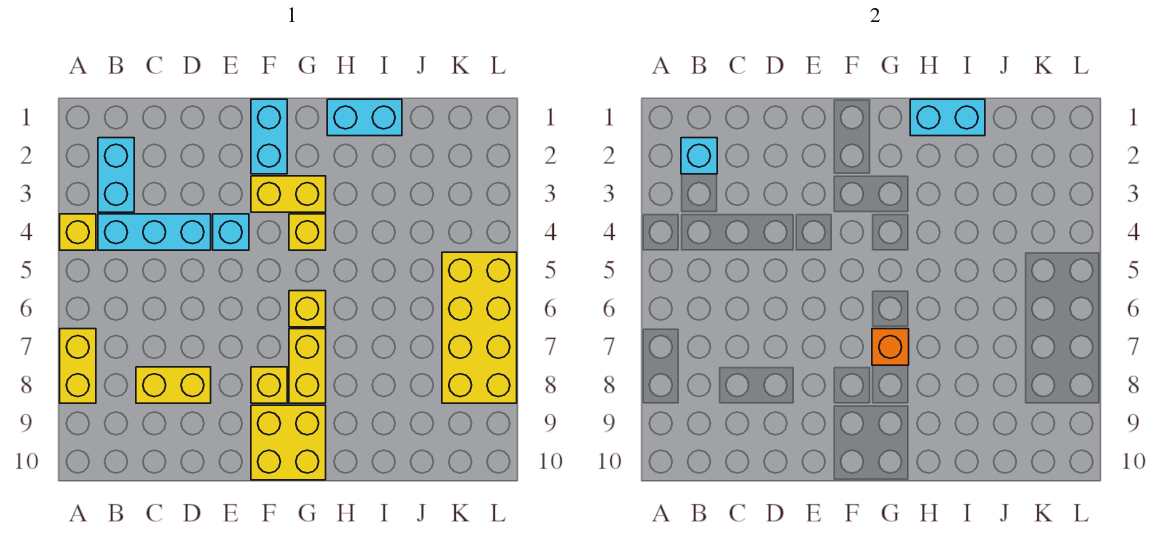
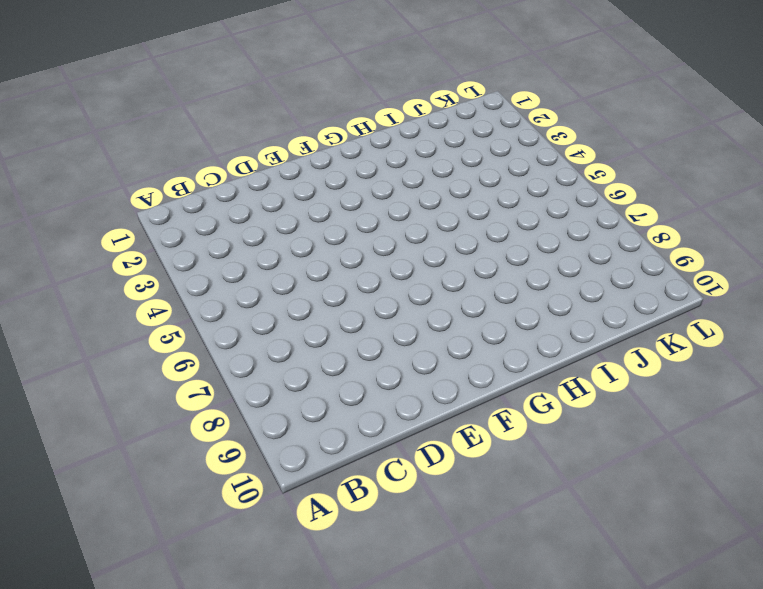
none -> yellow brick A4 level 1
none -> yellow brick A7:A8 level 1
none -> cyan brick B2:B3 level 1

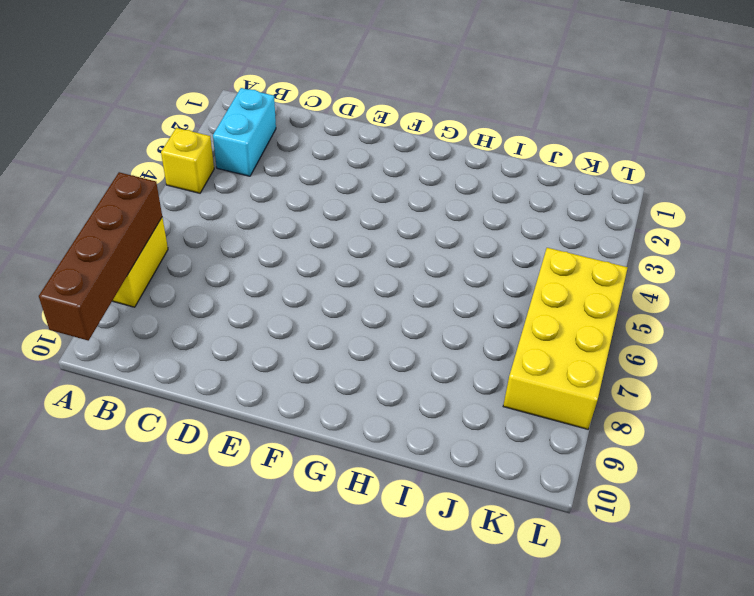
brown brick A7:A10 level 2 -> none
none -> cyan brick B4:D4 level 1
none -> yellow brick C8:D8 level 1
none -> cyan brick E4 level 1

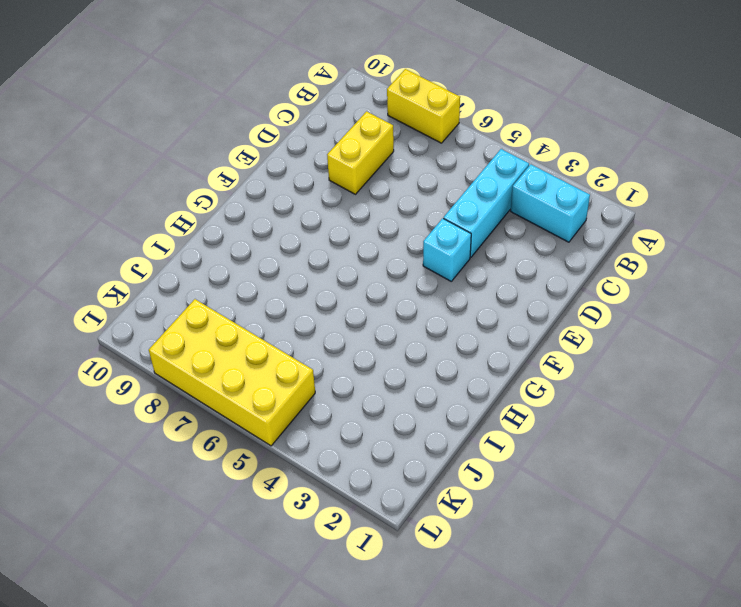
none -> yellow brick A4 level 1
none -> cyan brick F1:F2 level 1
none -> yellow brick F3:G3 level 1

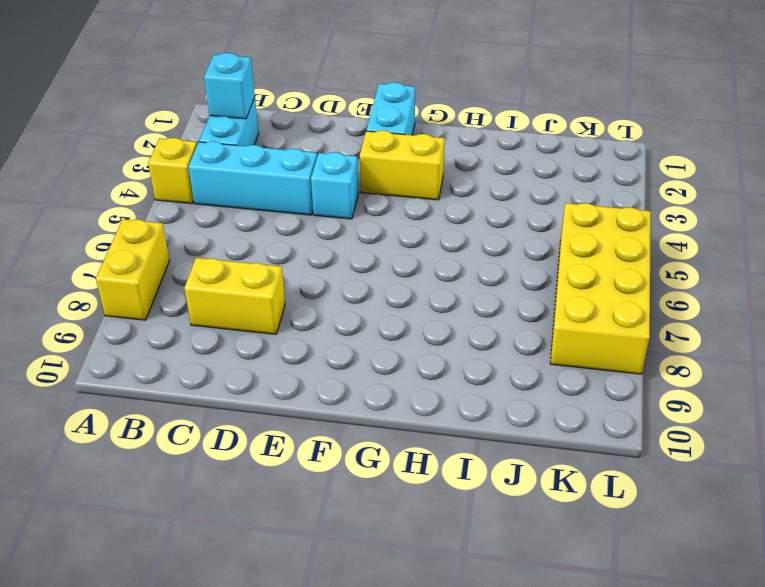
none -> yellow brick F8 level 1
none -> yellow brick F9:G10 level 1
none -> yellow brick G4 level 1

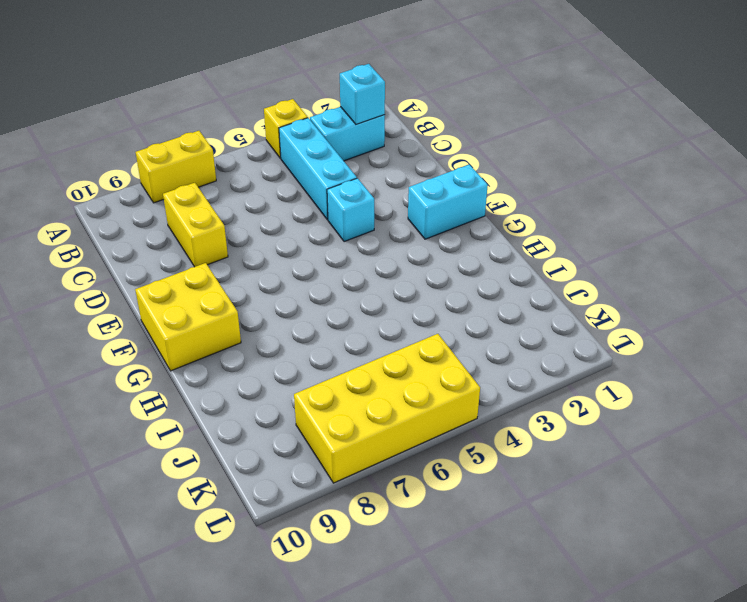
none -> yellow brick F3:G3 level 1
none -> yellow brick F8 level 1
none -> yellow brick G4 level 1

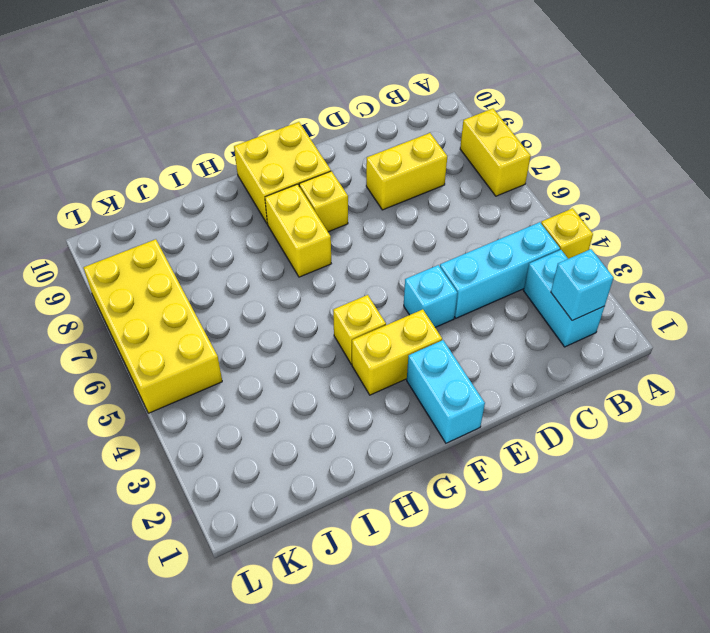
none -> yellow brick G6 level 1
none -> cyan brick H1:I1 level 1
none -> orange brick G7 level 2

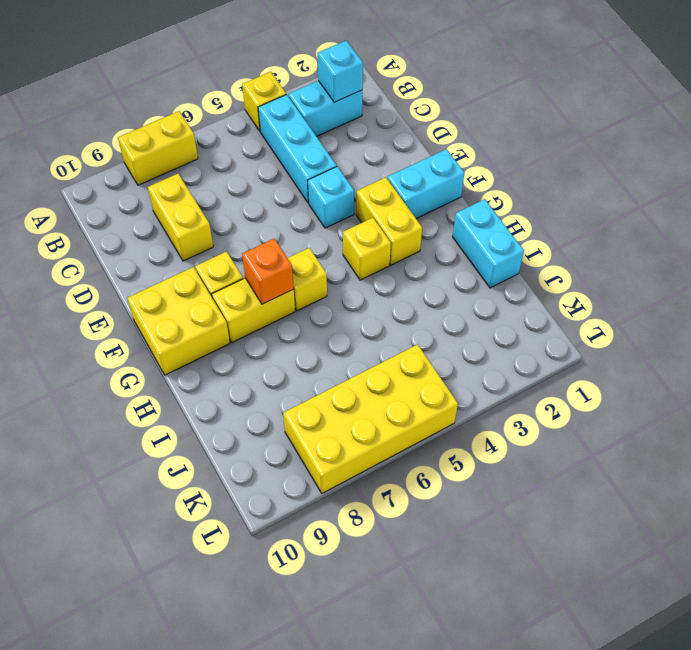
none -> cyan brick H1:I1 level 2

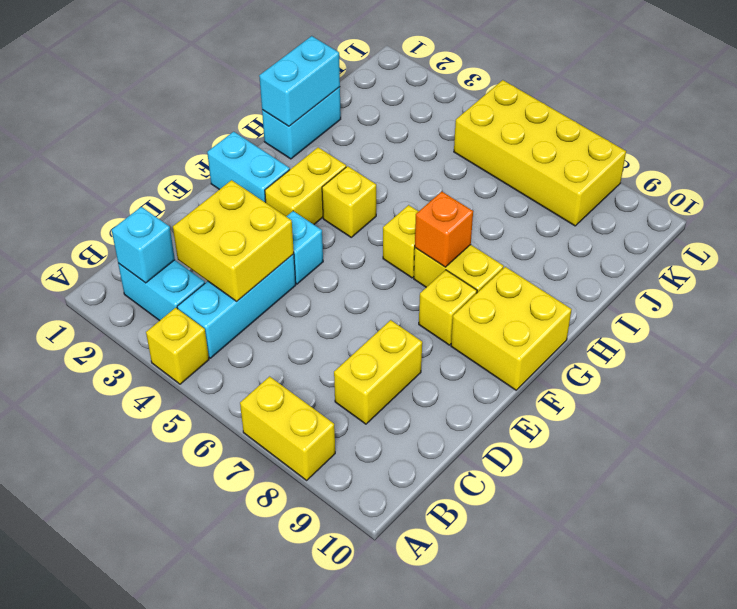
yellow brick C3:D4 level 2 -> none

